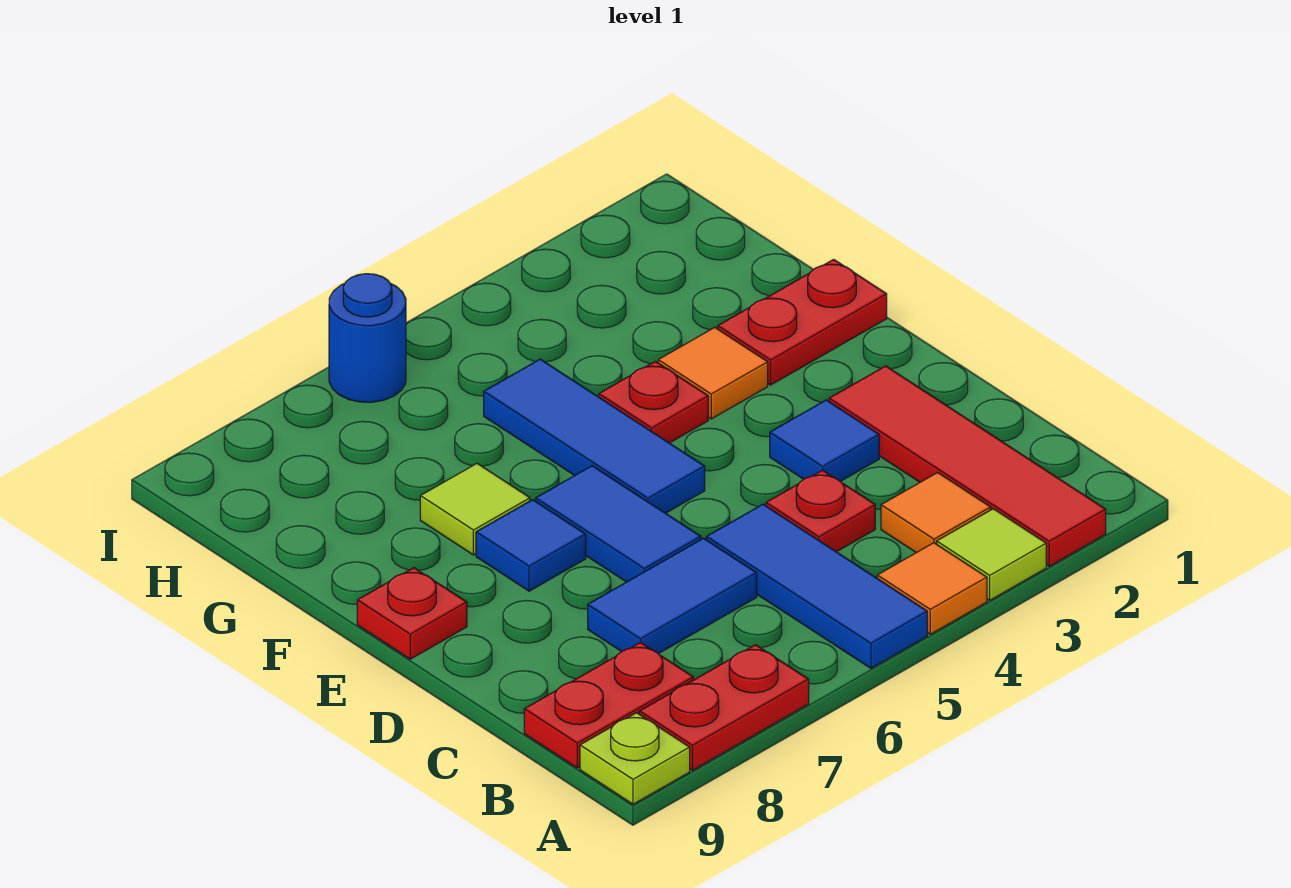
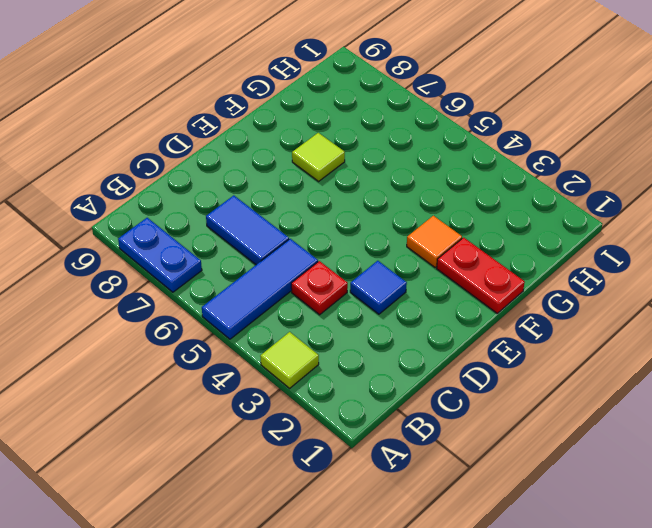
blue plate A7:A8 level 1 -> red plate A7:A8 level 1
none -> red tile A2:D2 level 1
none -> orange tile A4 level 1
none -> lime plate A9 level 1

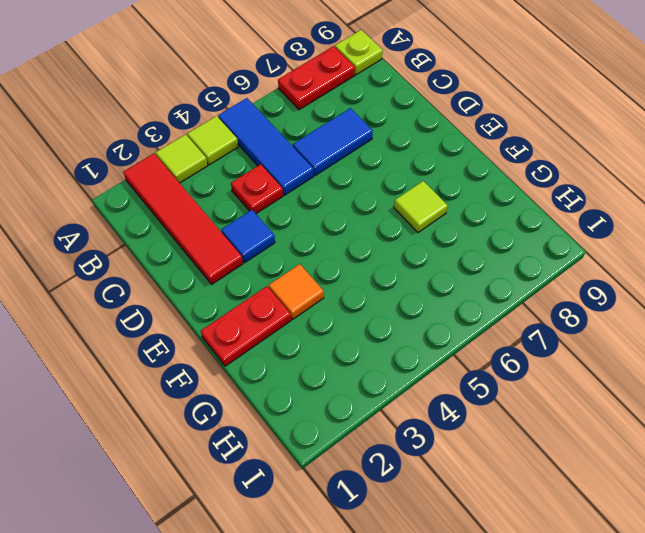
lime tile A4 level 1 -> orange tile A4 level 1
none -> orange tile B3 level 1
none -> red plate B8:B9 level 1
none -> blue tile D6:E6 level 1

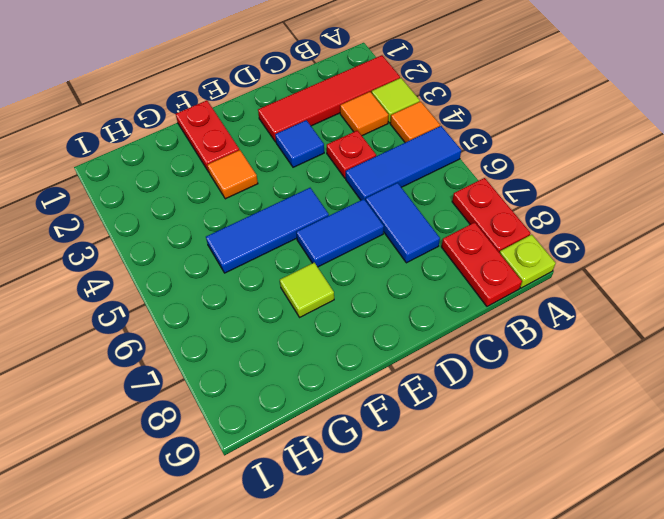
none -> blue tile E7 level 1
none -> red plate E9 level 1
none -> red plate F4 level 1

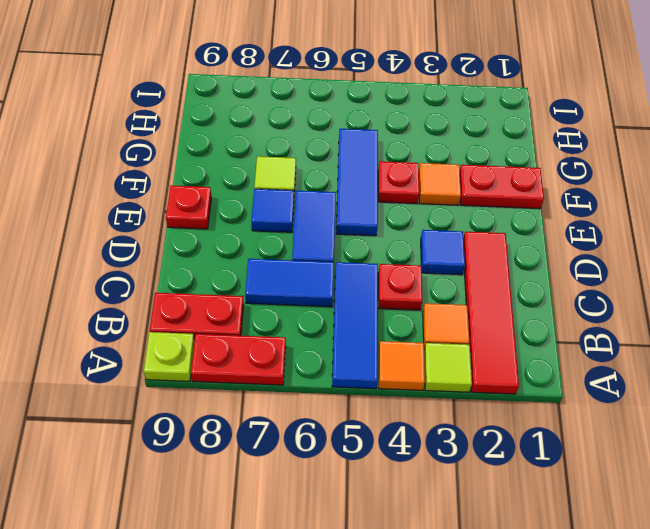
none -> blue round brick I6 level 1

